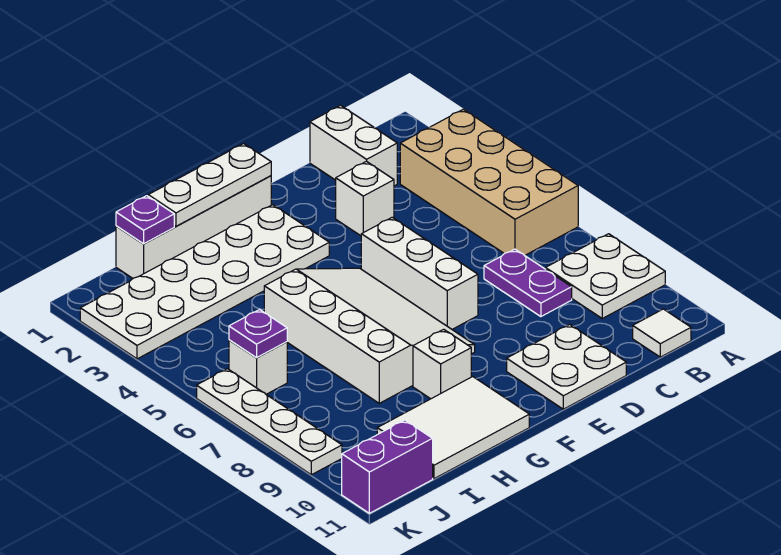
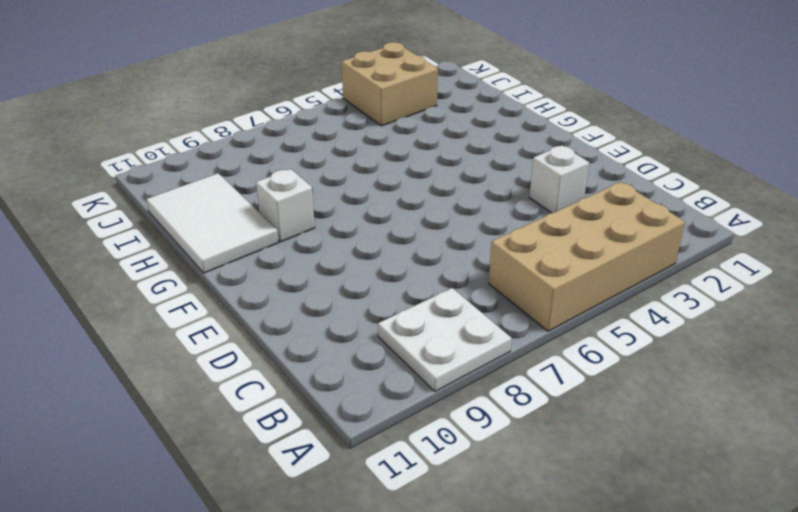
tan brick J3:K4 level 1 -> white plate F2:K3 level 1
none -> white tile B11 level 1
none -> white brick C1:C2 level 1
none -> purple plate C7:C8 level 1

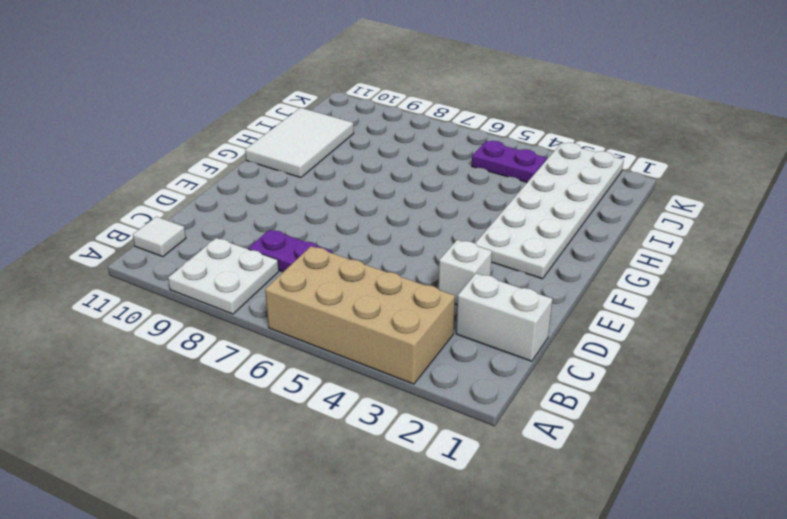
purple plate J4:J5 level 1 -> none
none -> white plate D10:E11 level 1
none -> white brick E5:E7 level 1
none -> white brick F1:I1 level 1

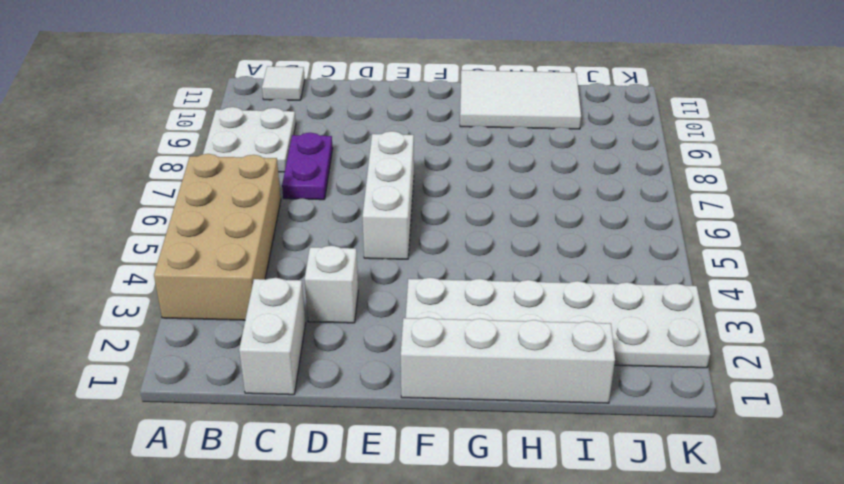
none -> white plate D10:E11 level 1
none -> white slope F5:H8 level 1 top H
none -> white brick G9 level 1

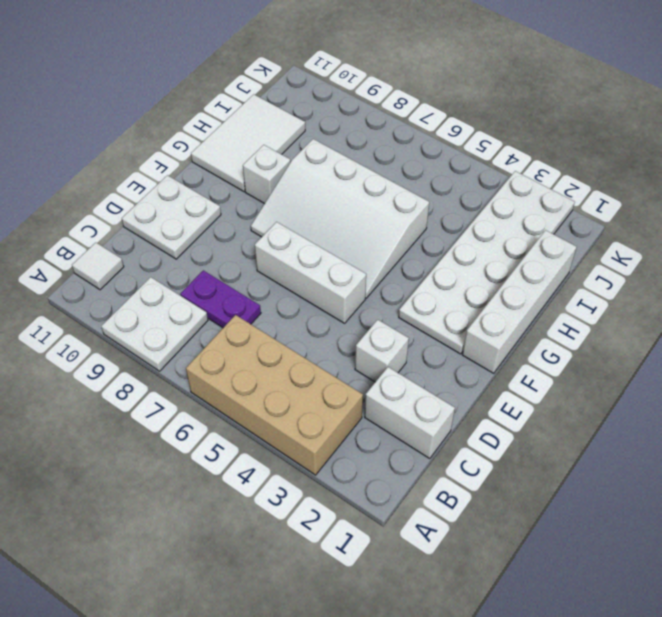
none -> white brick J6 level 1
none -> purple brick J11:K11 level 1
none -> white plate K6:K9 level 1

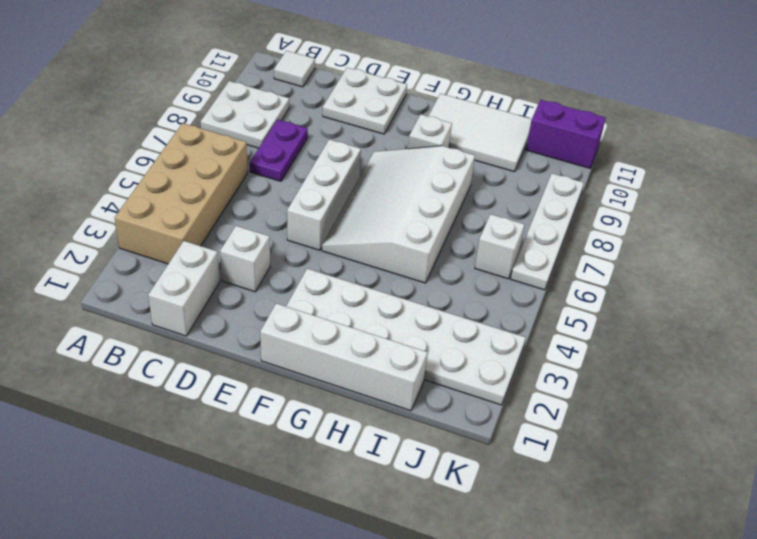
none -> white plate F1:H1 level 2
none -> purple plate I1 level 2
none -> purple plate J6 level 2

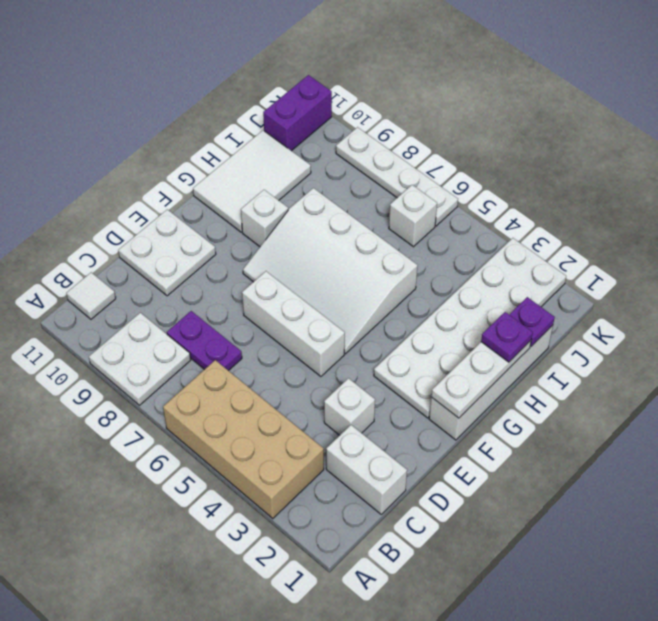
purple plate H1 level 3 -> purple plate J6 level 2

